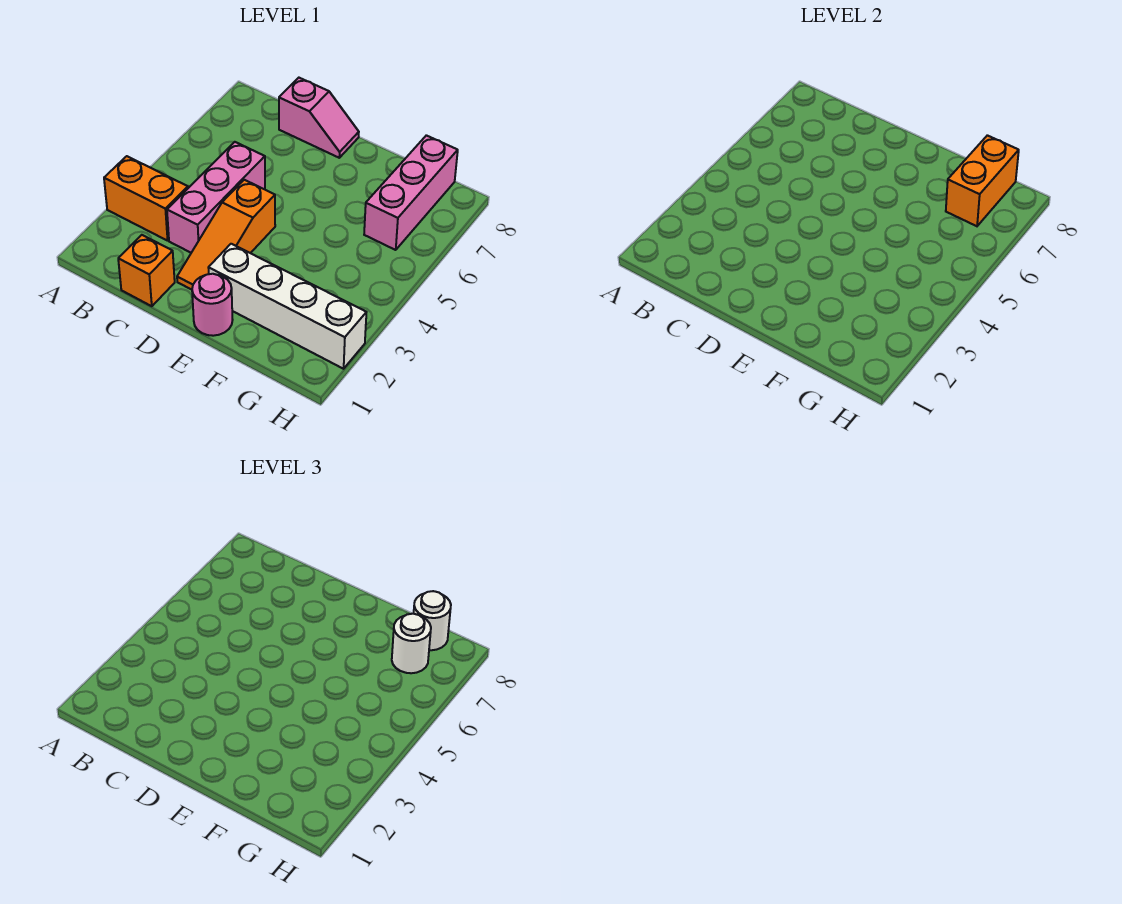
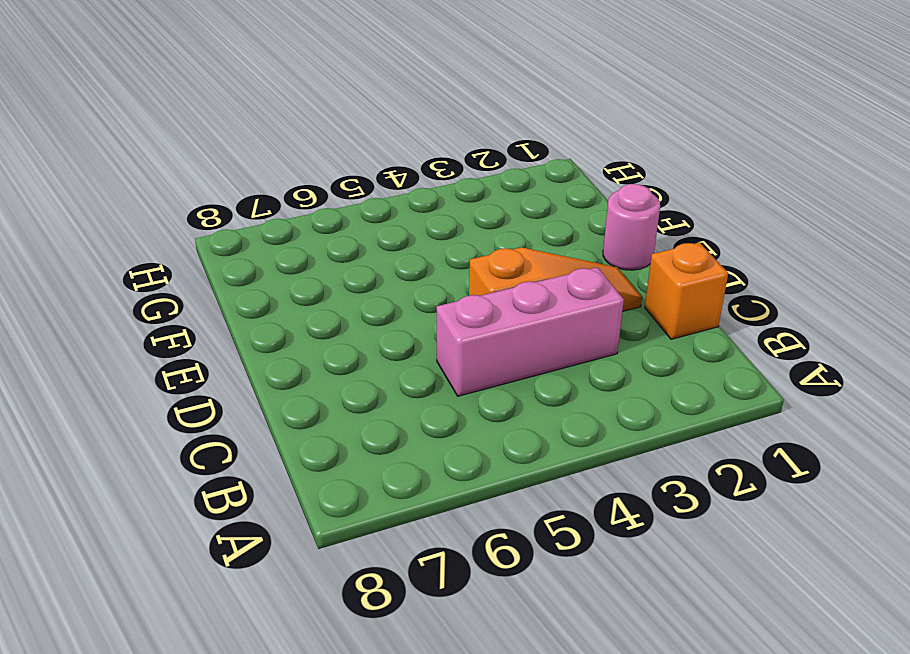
none -> orange brick A3:B3 level 1
none -> pink slope C8:D8 level 1 top C

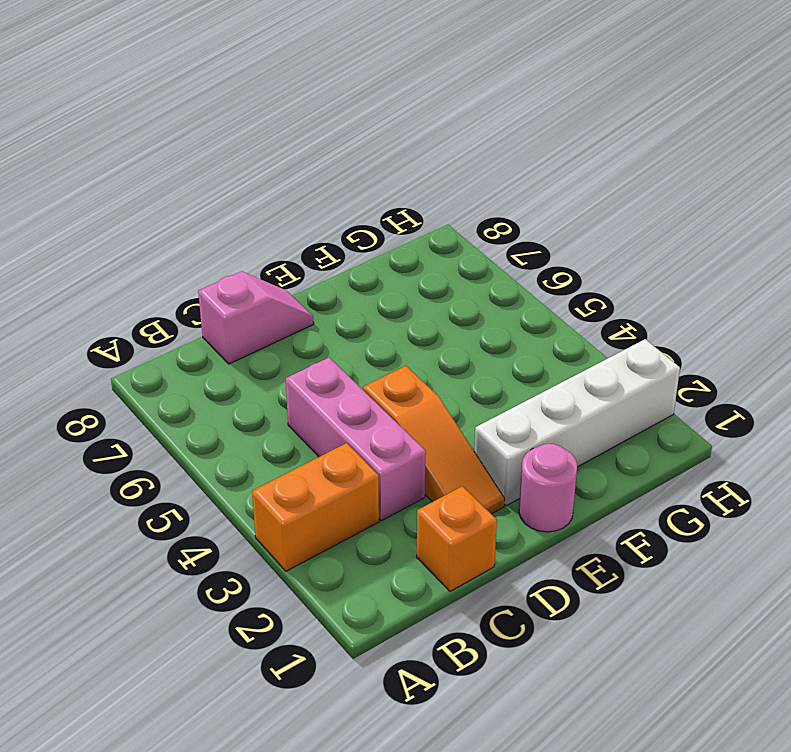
none -> pink brick G6:G8 level 1
none -> orange brick G7:G8 level 2

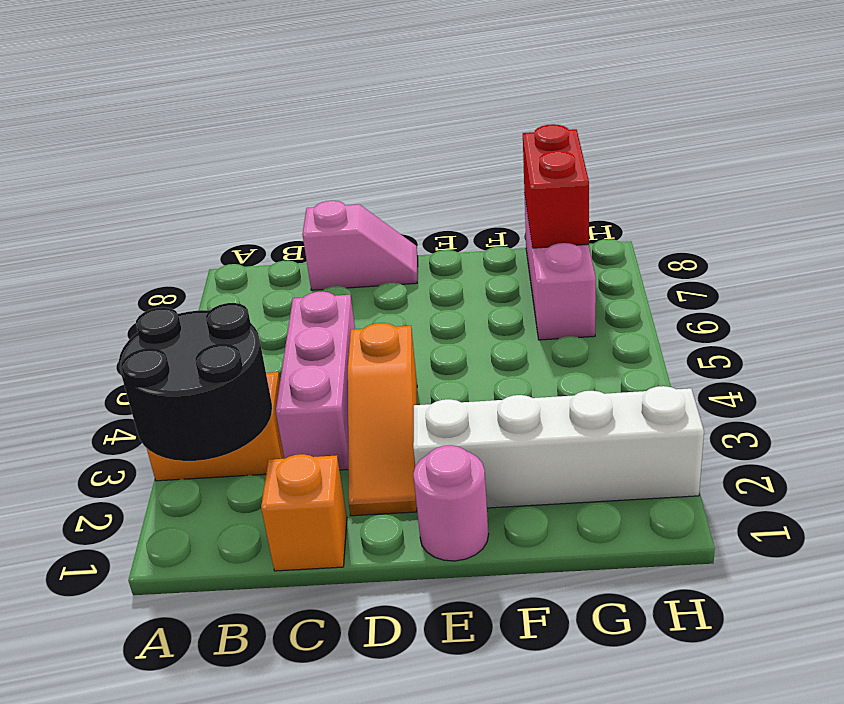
black round brick A2:B3 level 2 -> none
red brick G7:G8 level 2 -> orange brick G7:G8 level 2
none -> white round brick G7 level 3
none -> white round brick G8 level 3

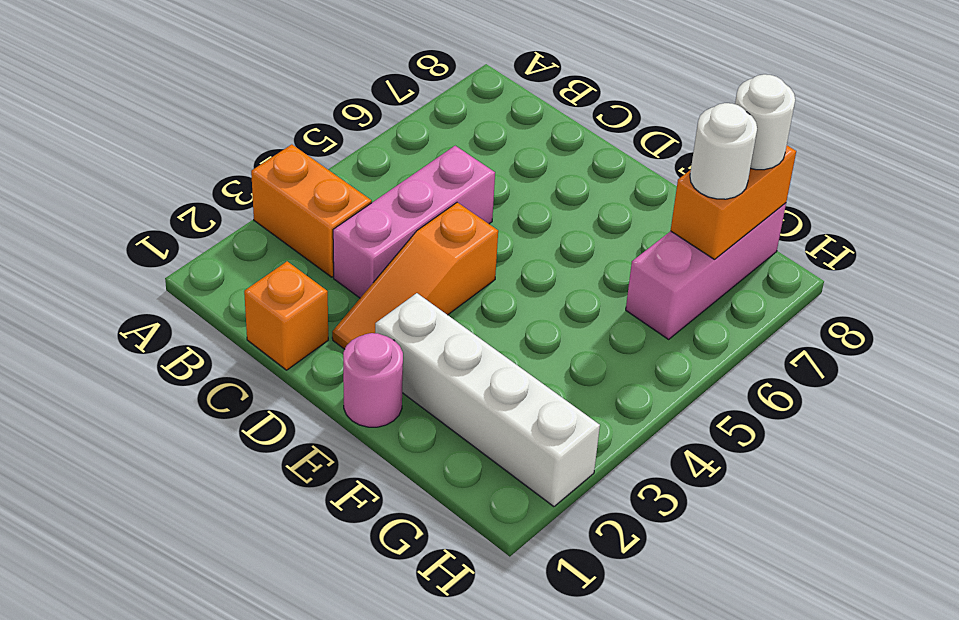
none -> pink slope C8:D8 level 1 top C

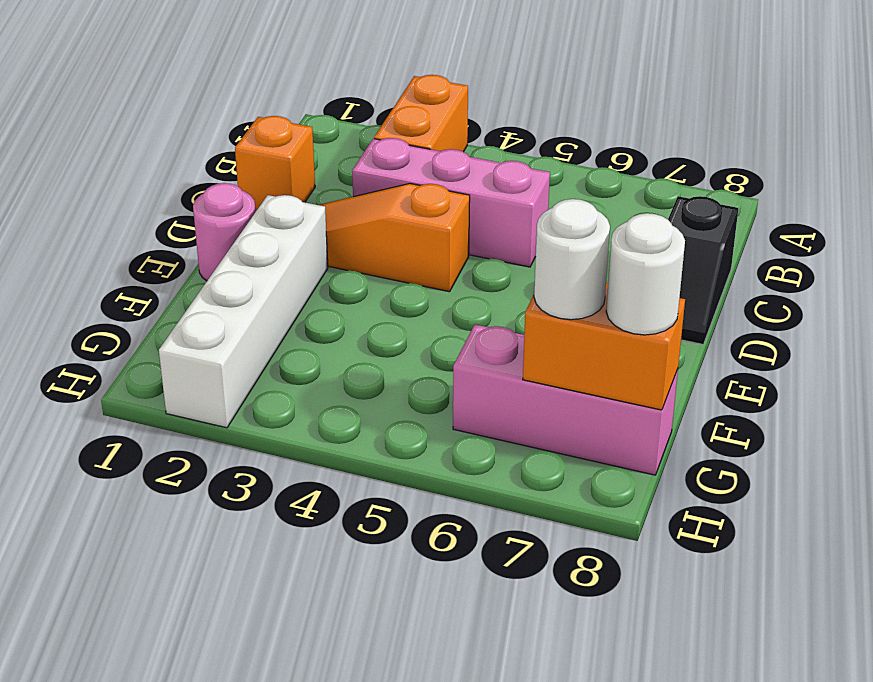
black slope C8:D8 level 1 top C -> pink slope C8:D8 level 1 top C

